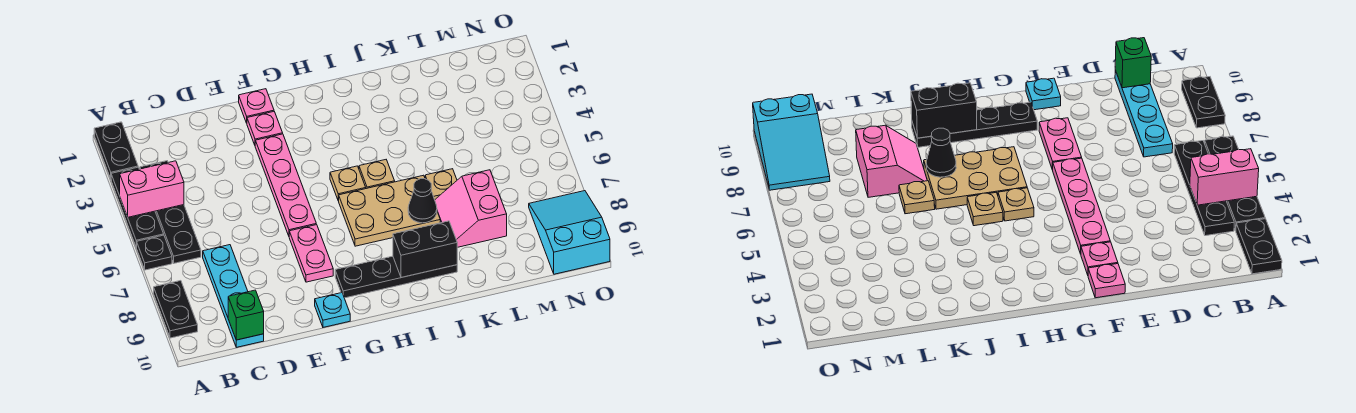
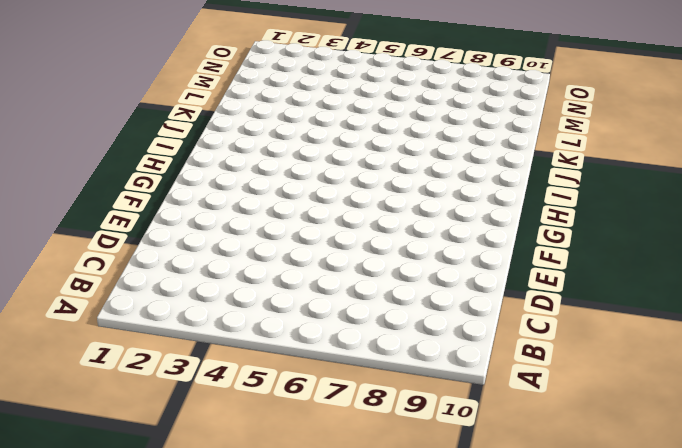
none -> black plate A1:A2 level 1
none -> black plate A3:A5 level 1
none -> black plate A6 level 1

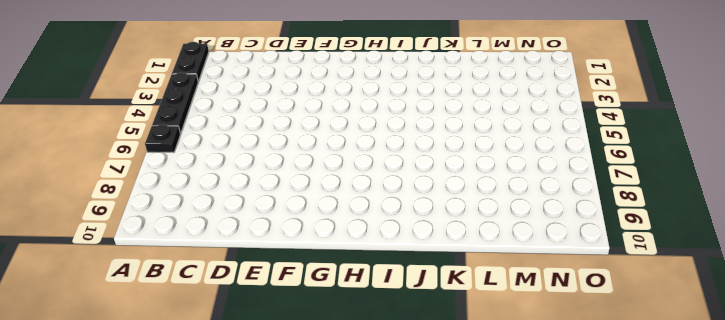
none -> black plate A8:A9 level 1
none -> black plate B3:B6 level 1
none -> cyan plate C7:C10 level 1

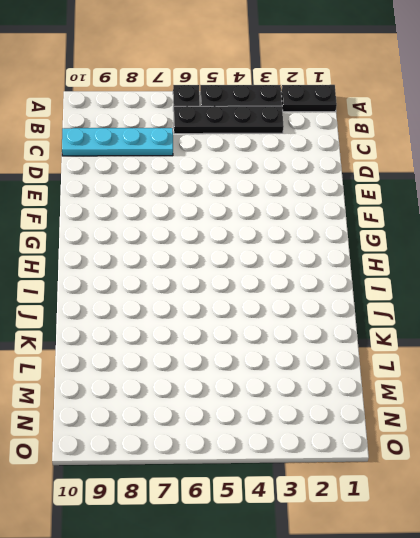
none -> black plate A8:A9 level 1
none -> pink plate F1 level 1
none -> pink plate F2 level 1

